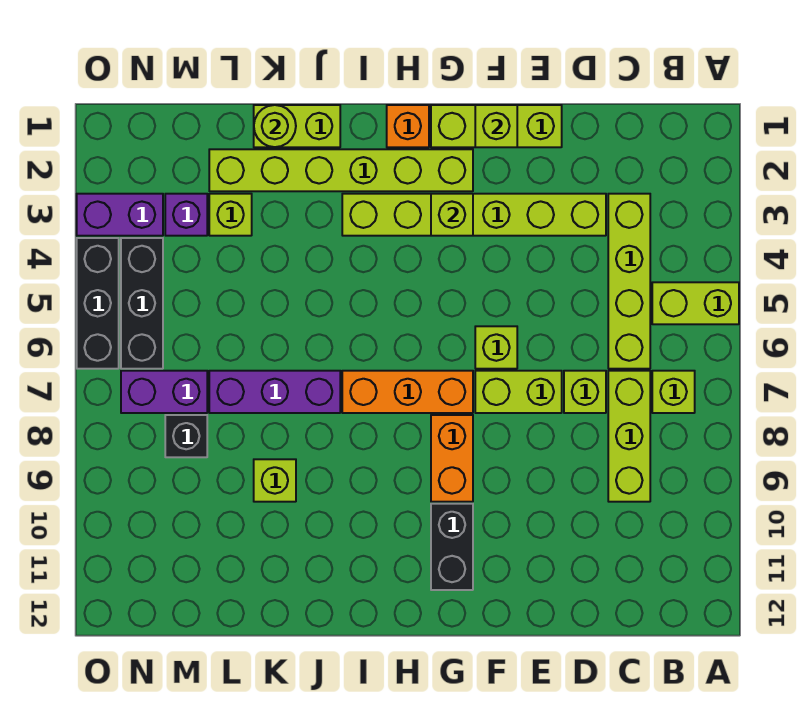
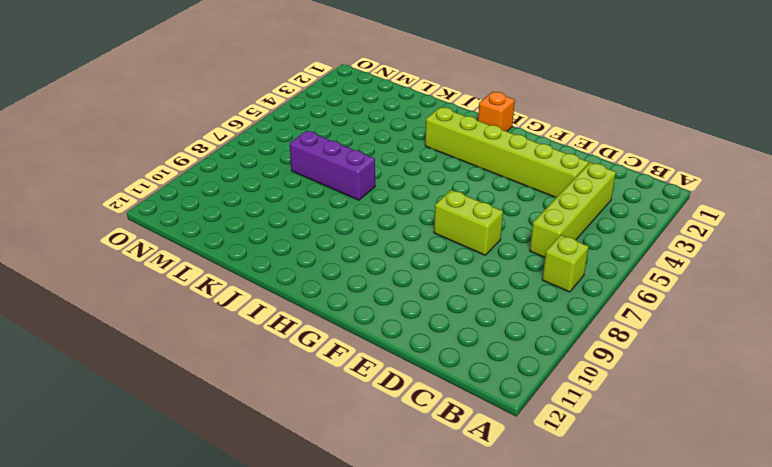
none -> lime brick A5:B5 level 1
none -> lime brick C7:C9 level 1
none -> lime brick D7 level 1

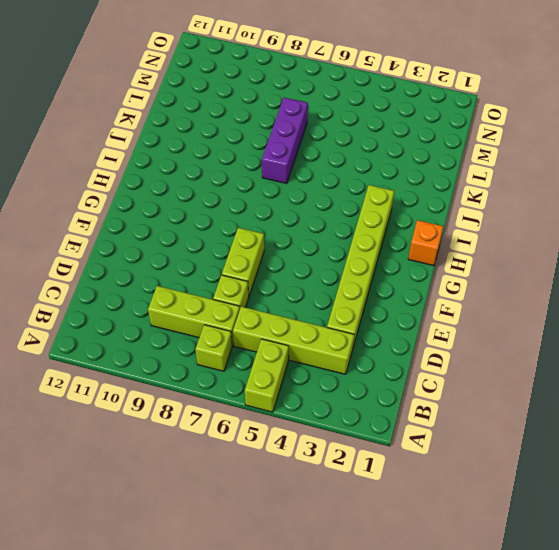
none -> lime brick E1:G1 level 1
none -> lime brick F6 level 1
none -> lime brick G2:L2 level 1

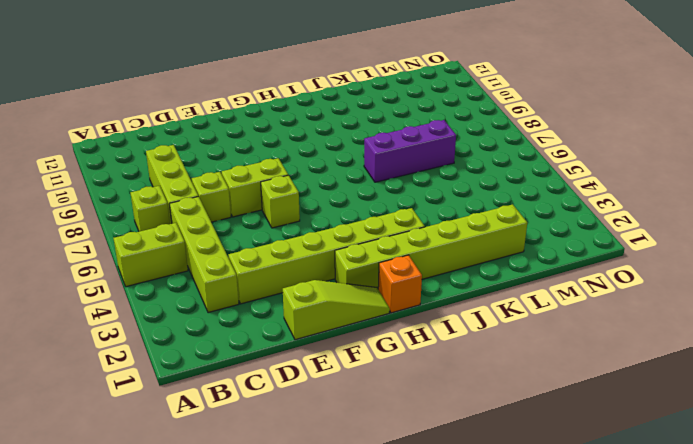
lime slope E1:G1 level 1 top E -> lime brick E1:G1 level 1
none -> orange brick G7:I7 level 1
none -> orange brick G8:G9 level 1
none -> black brick G10:G11 level 1

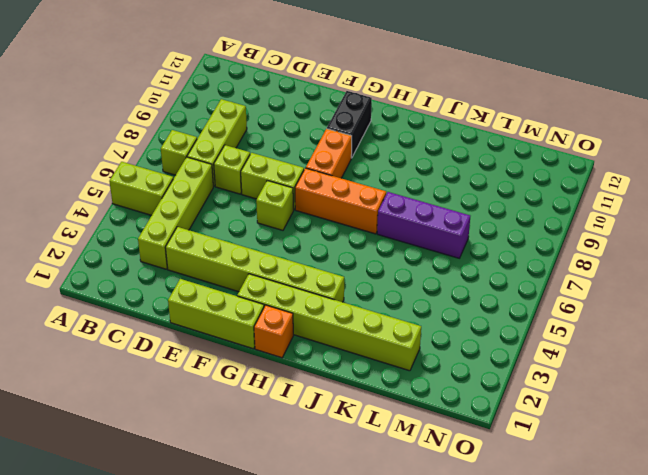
none -> lime brick J1:K1 level 1
none -> lime brick K9 level 1
none -> lime brick L3 level 1

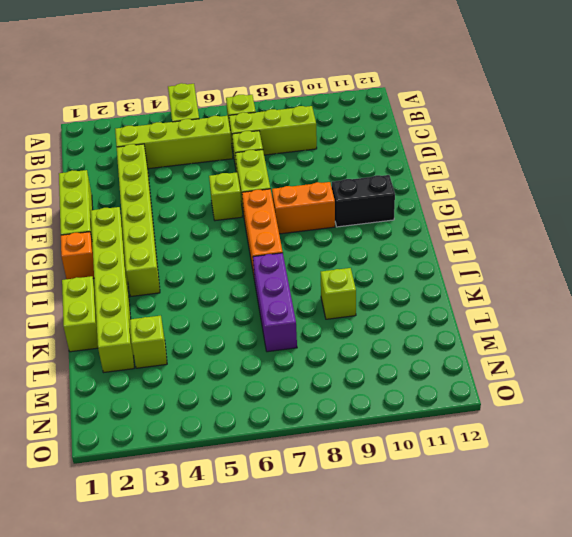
none -> purple brick M3 level 1
none -> purple brick M7:N7 level 1
none -> black brick M8 level 1

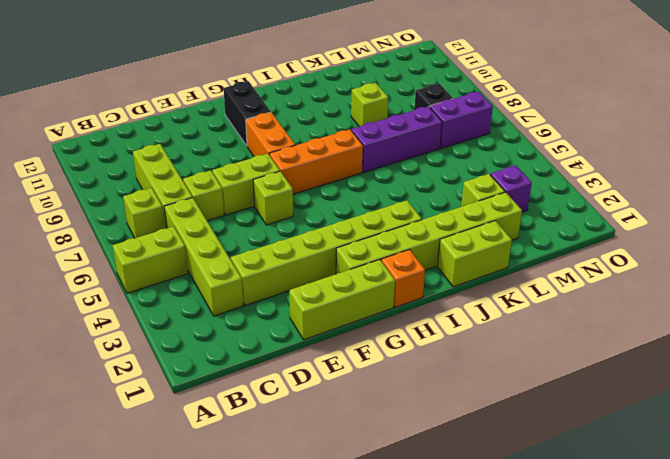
none -> purple brick N3:O3 level 1
none -> black brick N4:N6 level 1
none -> black brick O4:O6 level 1

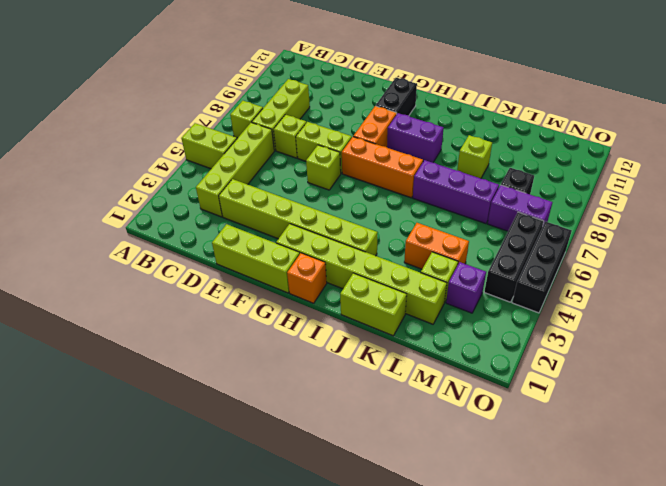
purple brick H9:I9 level 1 -> purple brick N3:O3 level 1
orange brick K4:L4 level 1 -> none
none -> lime brick F1 level 2
none -> lime brick G3 level 2
none -> lime round brick K1 level 2

